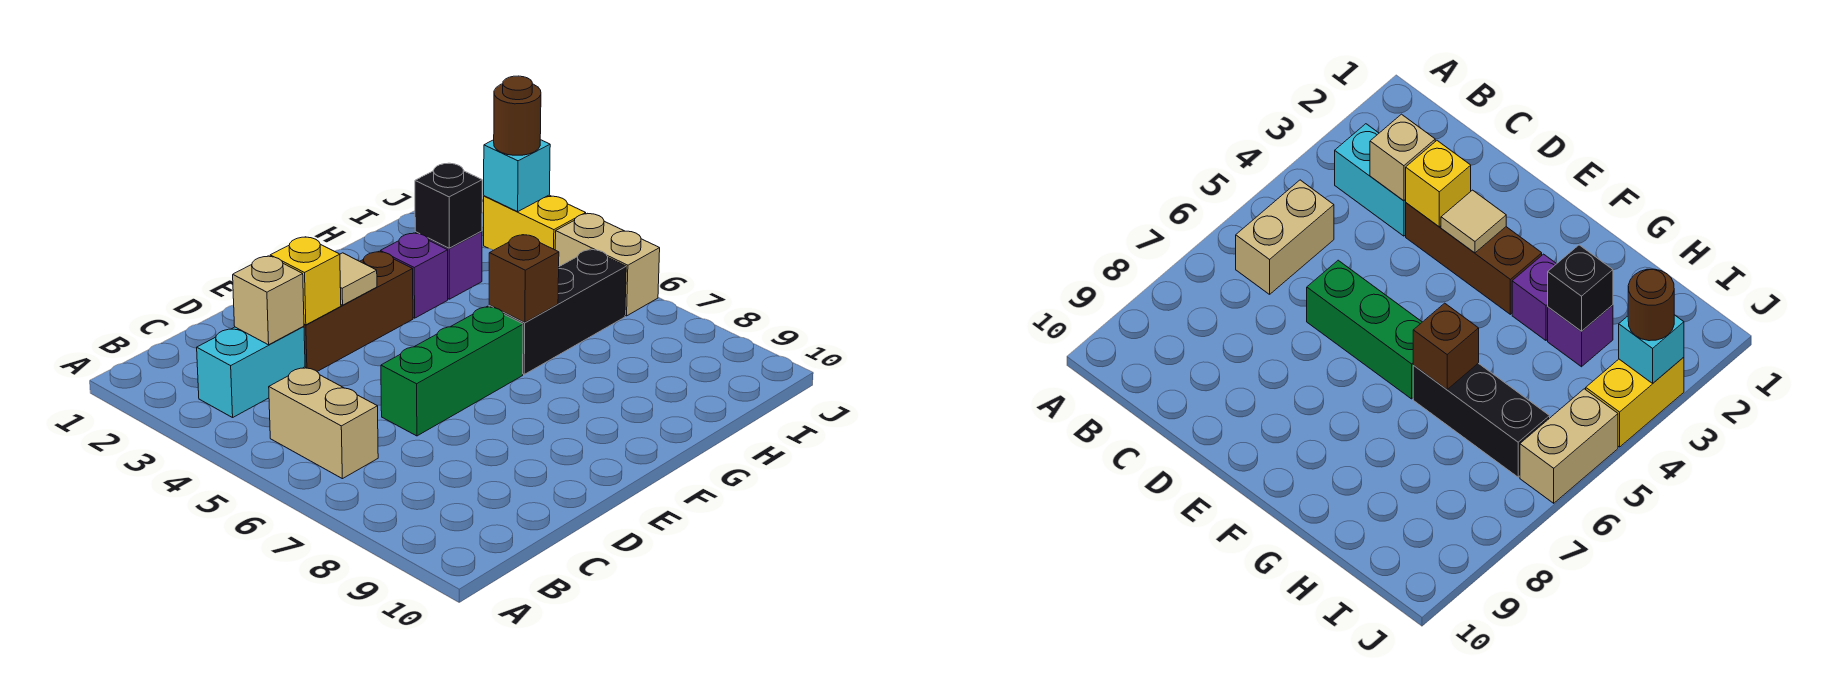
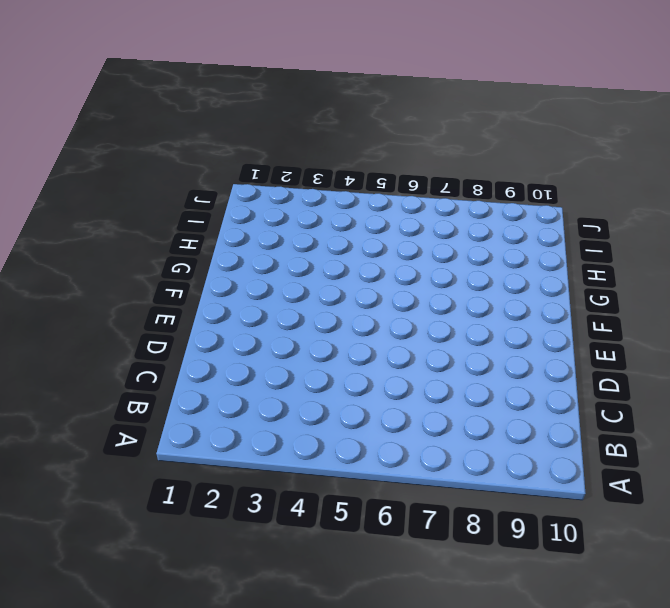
none -> cyan brick B3:C3 level 1
none -> tan brick B5:B6 level 1
none -> brown brick D3:F3 level 1

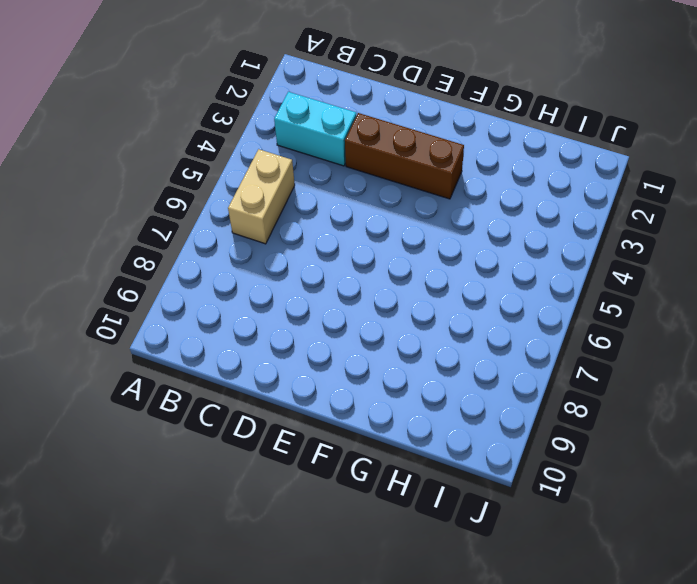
none -> green brick D6:F6 level 1
none -> purple brick G3 level 1
none -> black brick G6:I6 level 1

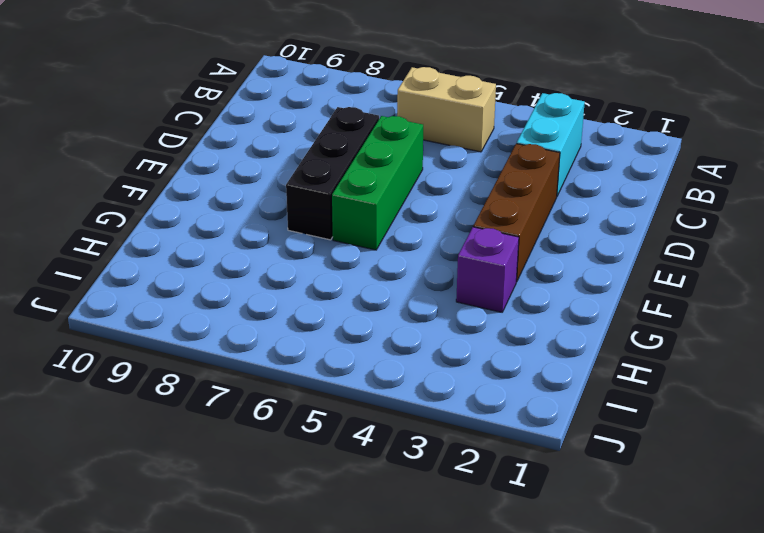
black brick D7:F7 level 1 -> black brick G6:I6 level 1
none -> purple brick H3 level 1
none -> yellow brick J3:J4 level 1
none -> tan brick J5:J6 level 1

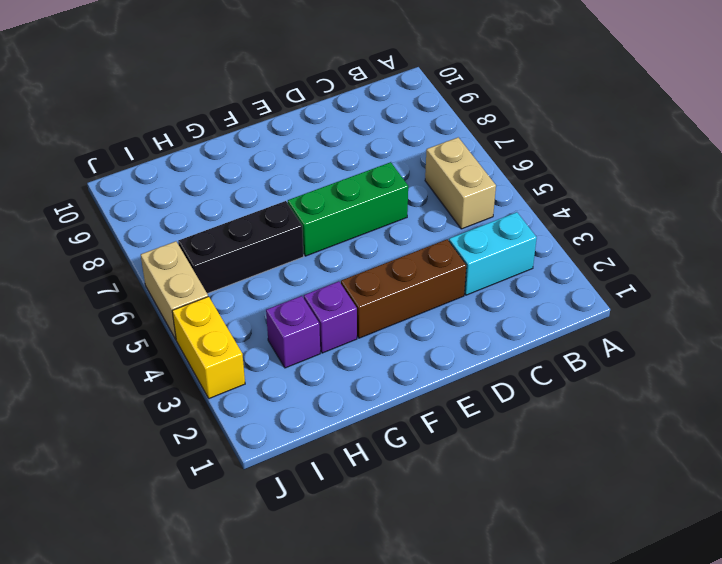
none -> tan brick C3 level 2
none -> yellow brick D3 level 2
none -> tan tile E3 level 2

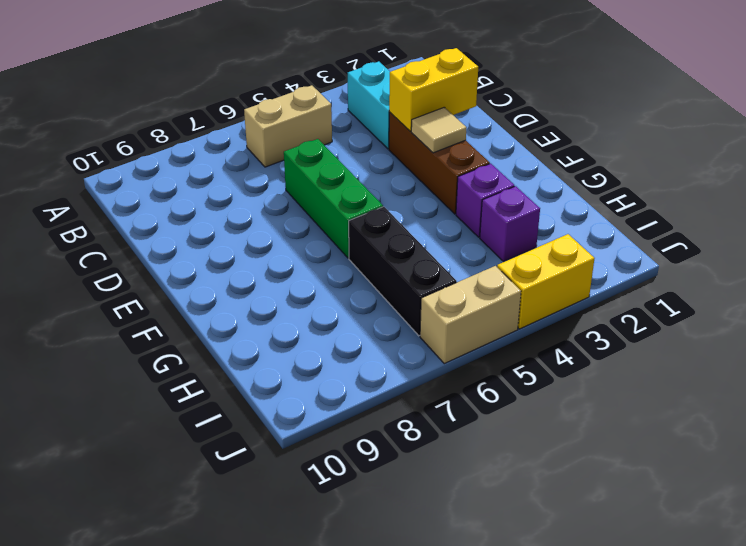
yellow brick D2:D3 level 2 -> yellow brick D3 level 2
none -> tan brick C3 level 2
none -> brown brick G6 level 2
none -> black brick H3 level 2

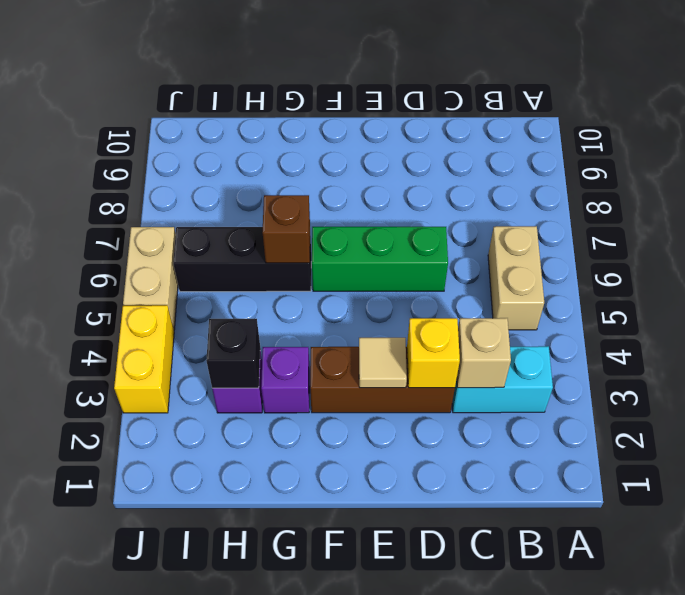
none -> cyan brick J3 level 2
none -> brown round brick J3 level 3

